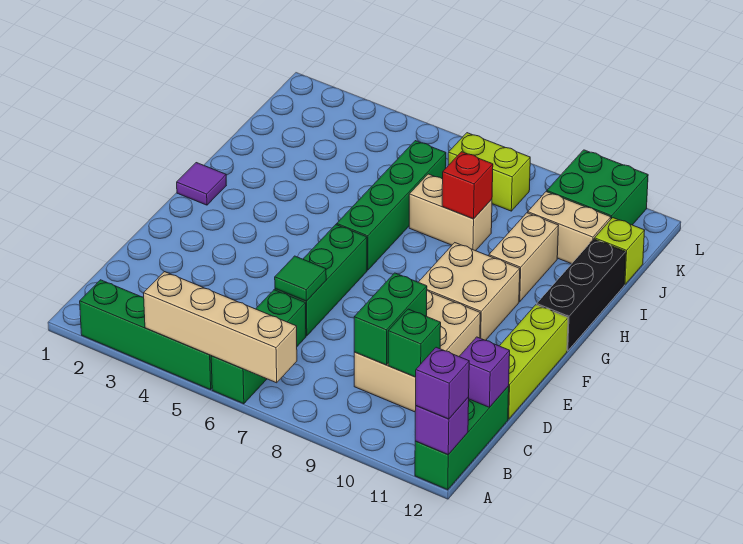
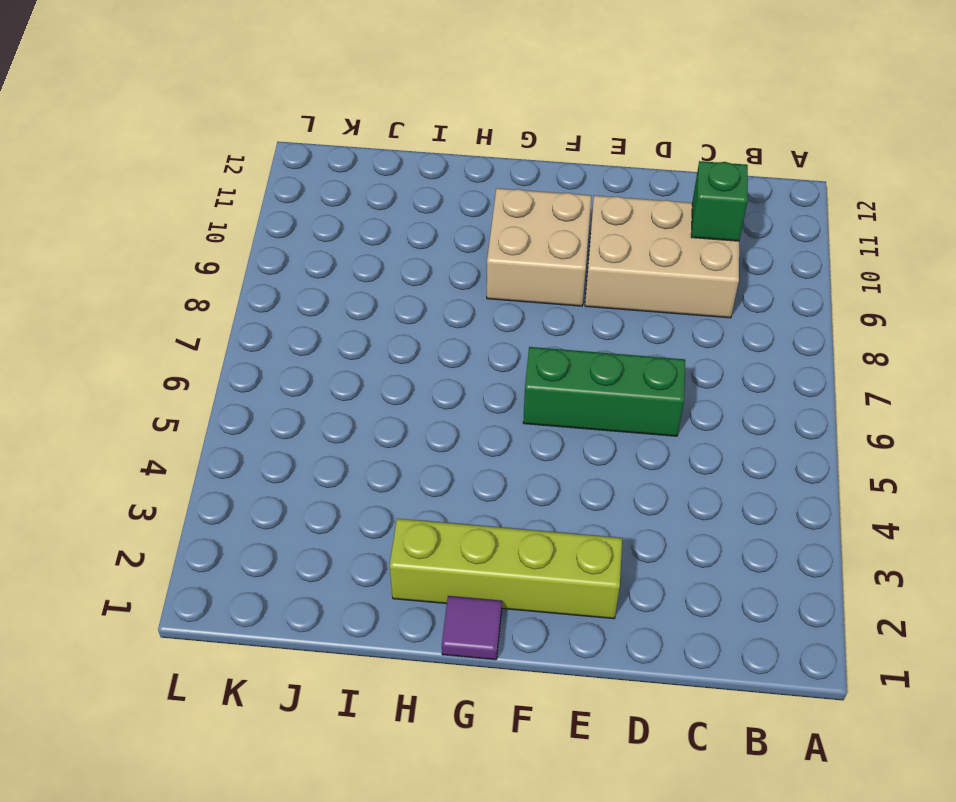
lime brick E2:H2 level 1 -> none
none -> green brick A2:A5 level 1
none -> green brick A6:C6 level 1
none -> green brick A12:C12 level 1

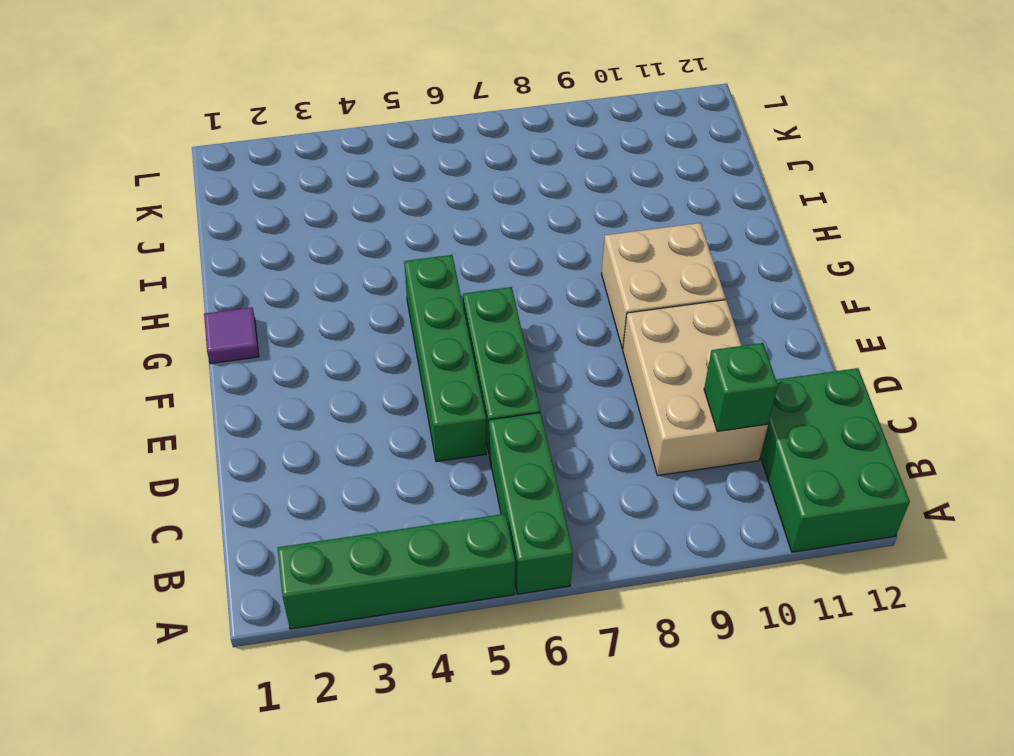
green brick A11:C12 level 1 -> green brick A12:C12 level 1
green brick D5:G5 level 1 -> green brick G6:J6 level 1
none -> lime brick D12:F12 level 1
none -> black brick G12:I12 level 1
none -> tan brick H10:I10 level 1

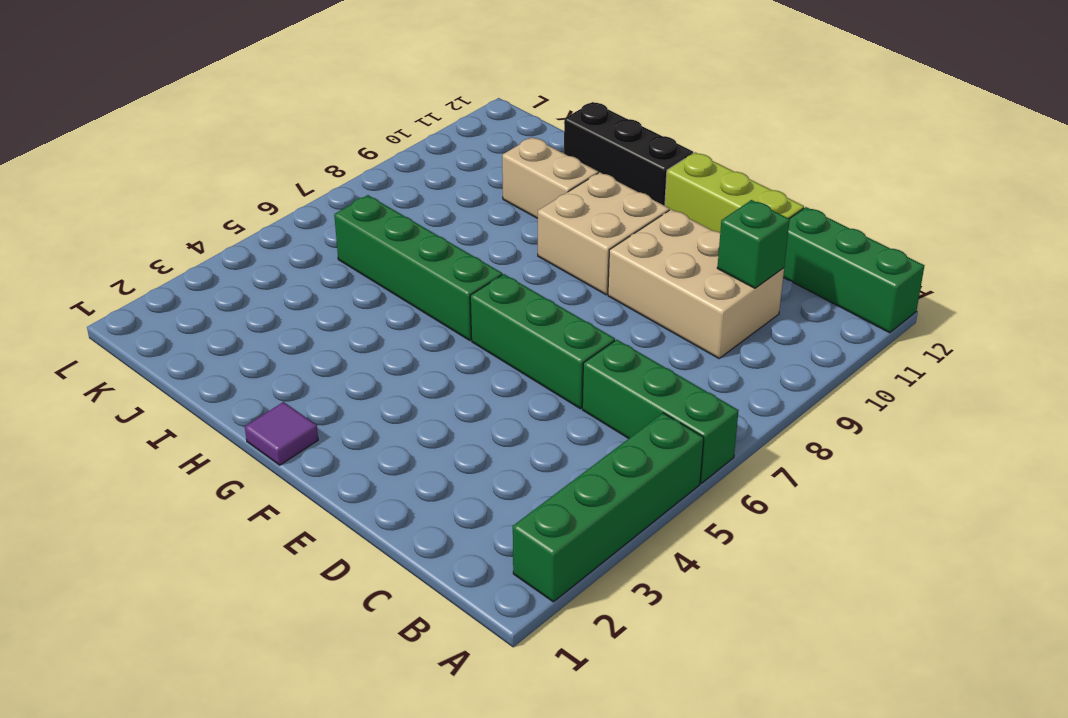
none -> tan brick I7:I8 level 1
none -> tan brick J10:J11 level 1
none -> lime brick J12 level 1

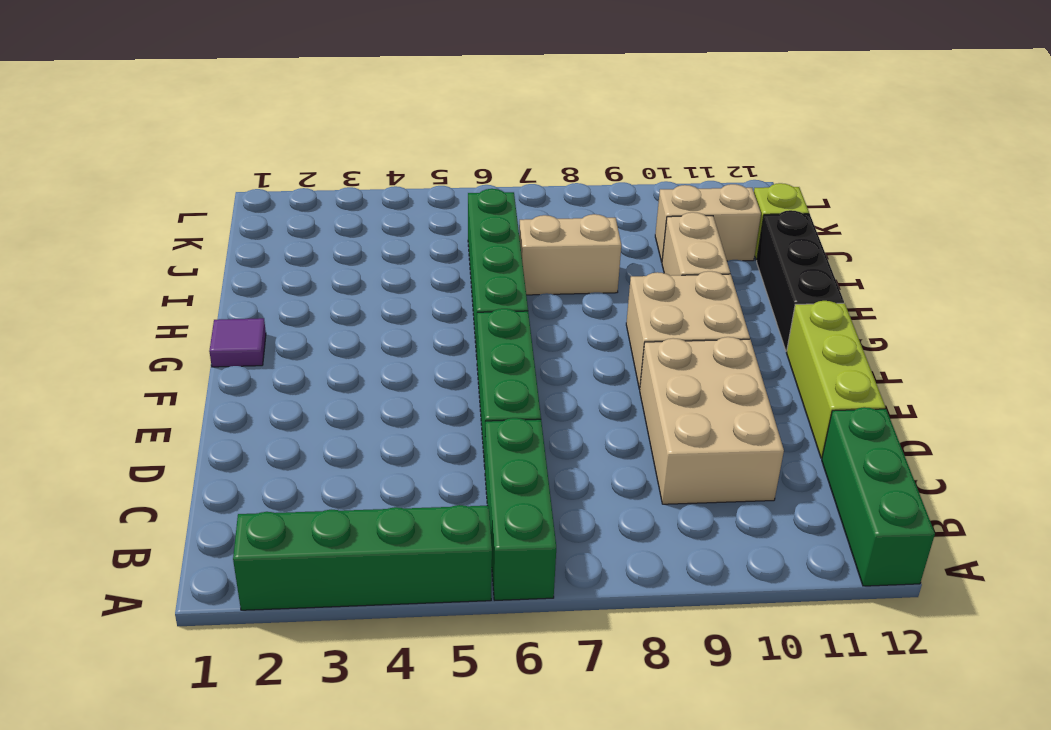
none -> lime brick K7:K8 level 1
none -> green brick K10:L11 level 1
none -> tan brick A4:A7 level 2

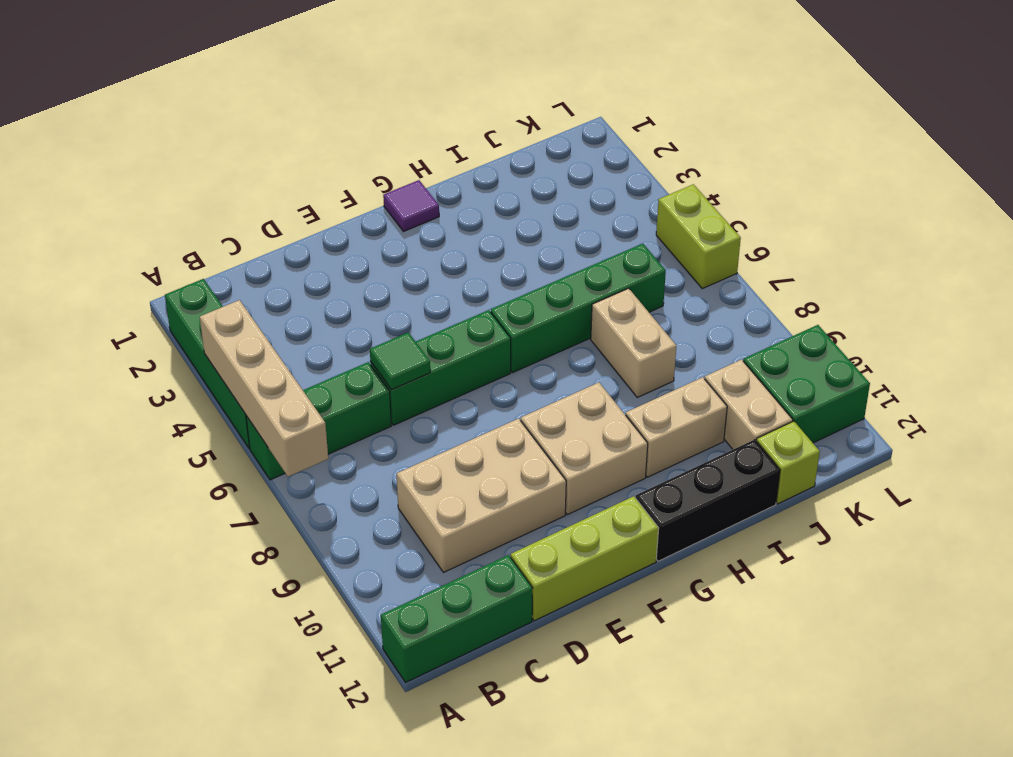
lime brick L5:L6 level 1 -> lime brick K7:K8 level 1
none -> purple brick A12 level 2
none -> green brick C9:D9 level 2
none -> green brick C10 level 2

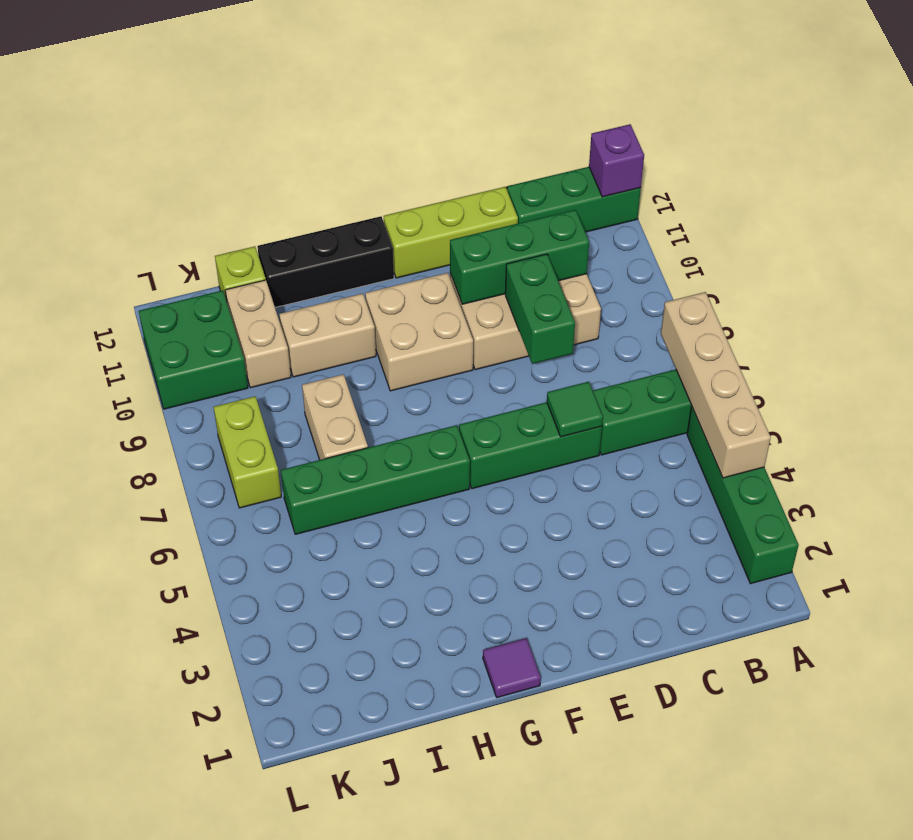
green brick C10:E10 level 2 -> green brick C10 level 2
green brick D8:D9 level 2 -> green brick C9:D9 level 2
none -> purple brick C12 level 2
none -> red brick I8 level 2
none -> purple brick A12 level 3

